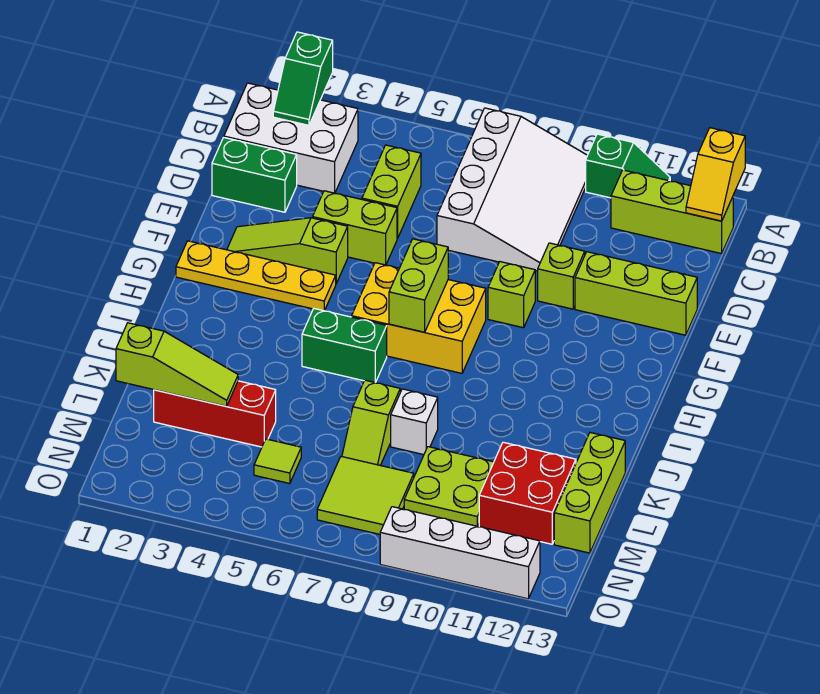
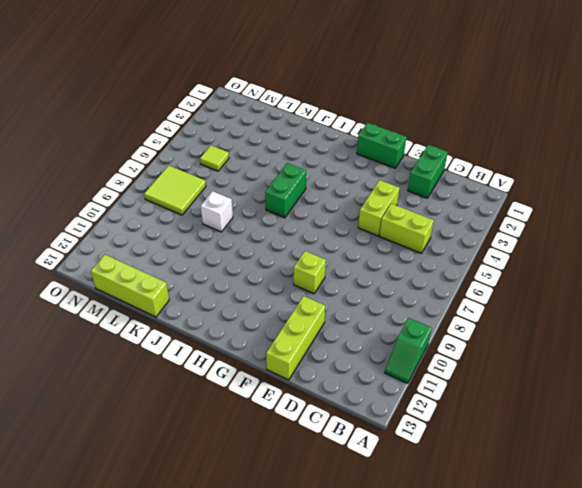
green brick F1:G1 level 1 -> yellow plate G1:G4 level 1
none -> white slope A7:D9 level 1 top 7
none -> white brick B1:C3 level 1
none -> lime brick B11:B13 level 1

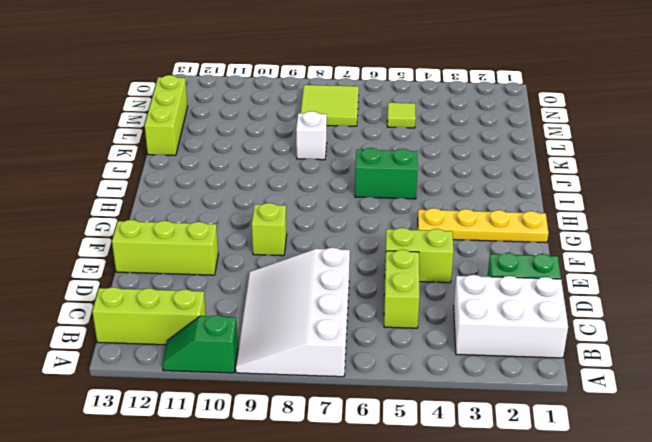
none -> lime brick E10 level 1
none -> lime slope F2:F4 level 1 top 4
none -> yellow brick G6:H8 level 1

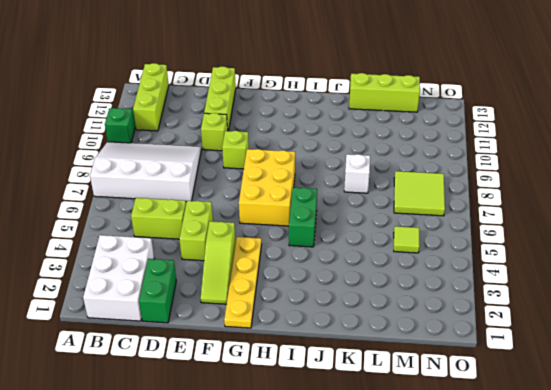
none -> lime slope K7:L7 level 1 top K
none -> red brick L2:L4 level 1
none -> lime plate L9:M10 level 1

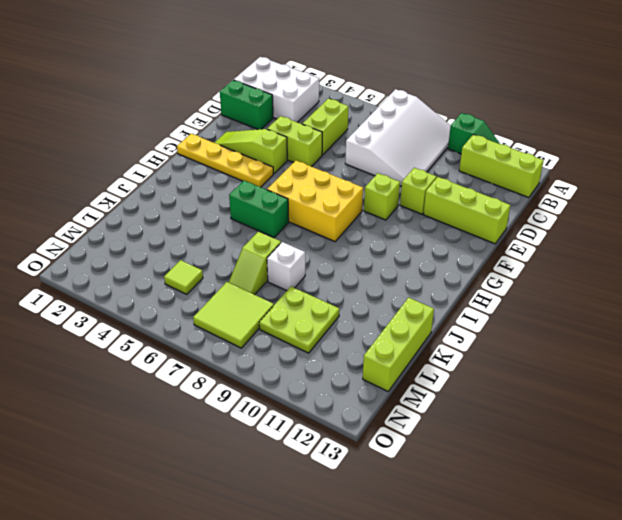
none -> red brick L2:L4 level 1
none -> red brick L11:M12 level 1
none -> white brick O9:O12 level 1

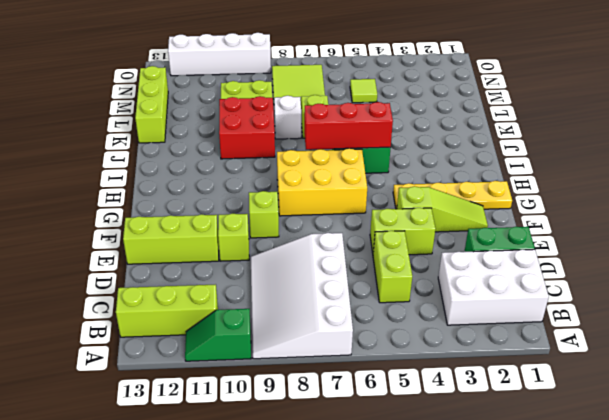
red brick I5:I7 level 2 -> red brick L2:L4 level 1
red brick J9:K10 level 1 -> red brick L11:M12 level 1
none -> green slope A2:B2 level 2 top A
none -> yellow slope A13:B13 level 2 top A
none -> lime brick G7:H7 level 2

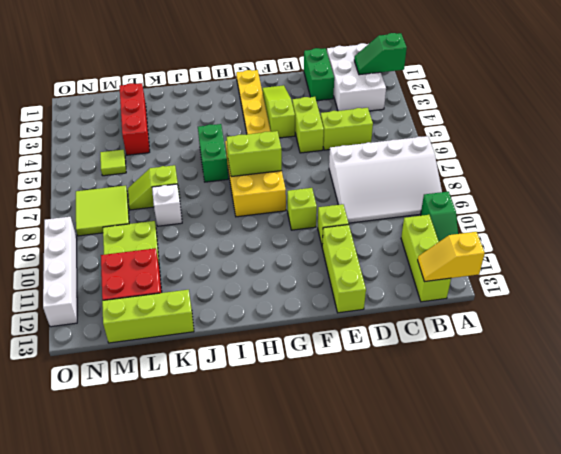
none -> lime slope L1:L3 level 2 top 1

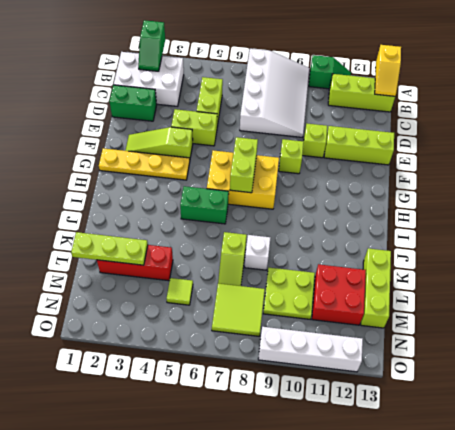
lime plate L1:L3 level 2 -> lime slope L1:L3 level 2 top 1

